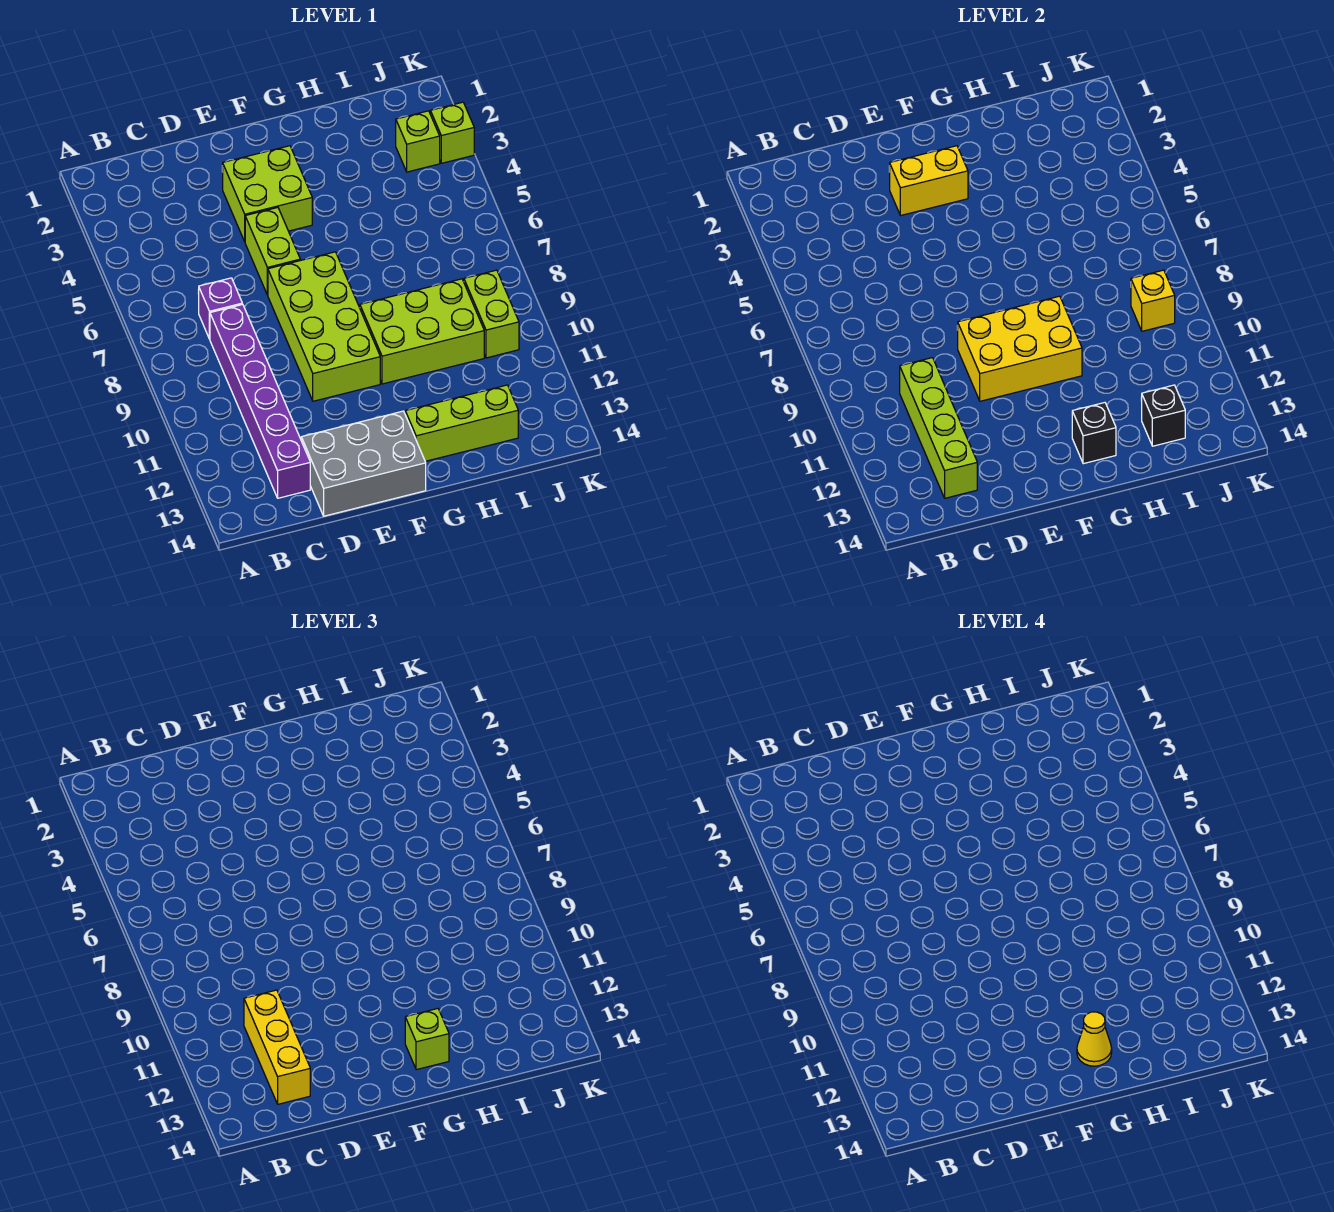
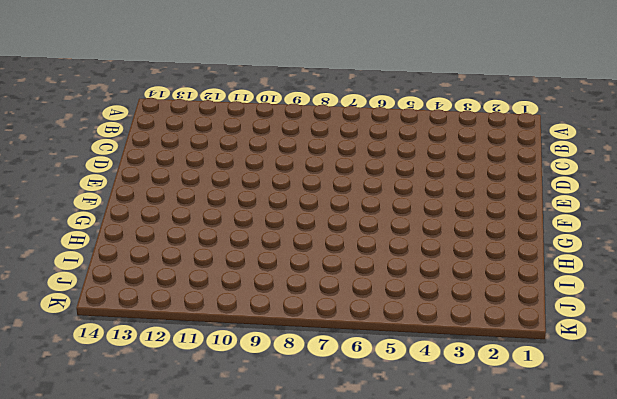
none -> purple brick C7 level 1
none -> purple brick C8:C13 level 1
none -> grey brick D13:F14 level 1

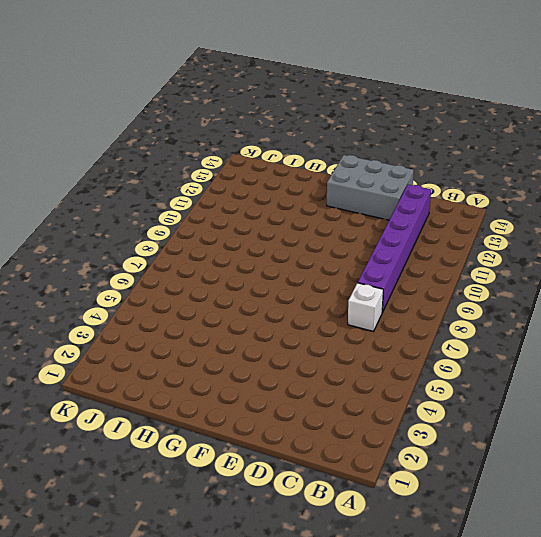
white brick C7 level 1 -> purple brick C7 level 1
none -> lime brick E3:F4 level 1
none -> lime brick E5:E6 level 1
none -> lime brick E7:F10 level 1

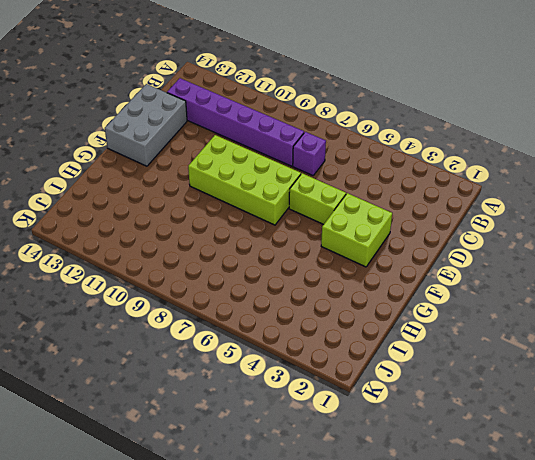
none -> lime brick G9:I10 level 1
none -> lime brick G13:I13 level 1
none -> lime brick J3 level 1

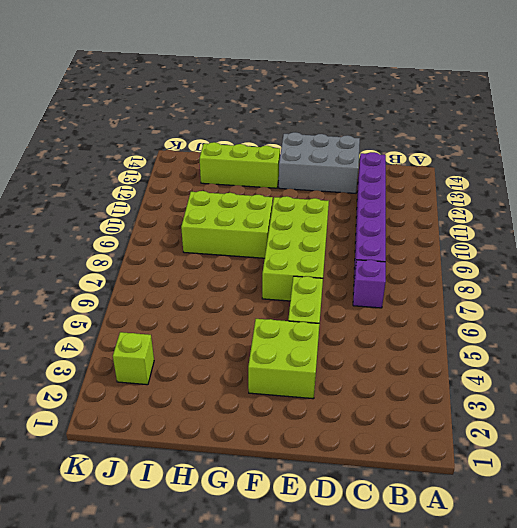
none -> lime brick J9:J10 level 1
none -> lime brick K3 level 1
none -> lime brick C10:C13 level 2

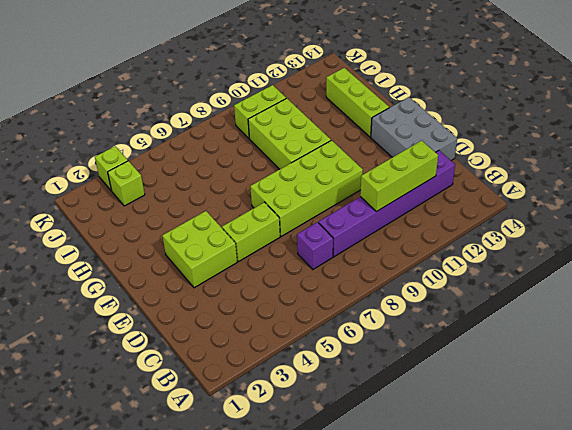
lime brick C10:C12 level 2 -> lime brick C10:C13 level 2
none -> yellow brick E3:F3 level 2
none -> yellow brick E9:G10 level 2
none -> black brick G13 level 2

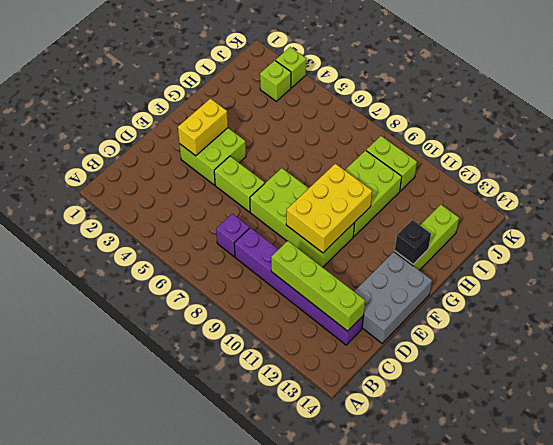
none -> black brick I13 level 2
none -> yellow brick J9 level 2
none -> yellow brick C11:C13 level 3

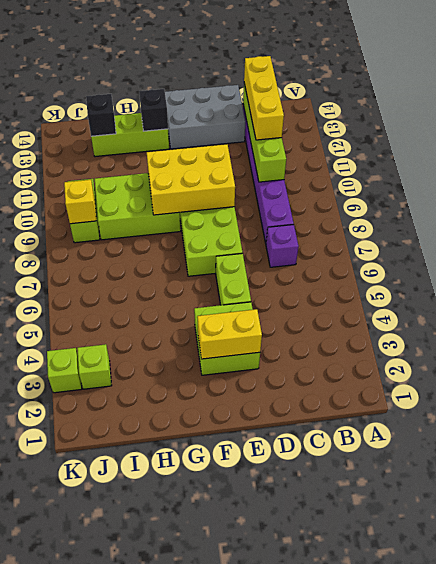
none -> lime brick G13 level 3
none -> yellow cone G13 level 4

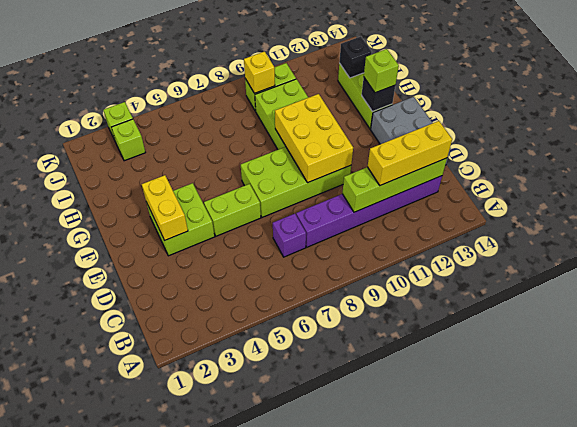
none -> yellow cone G13 level 4

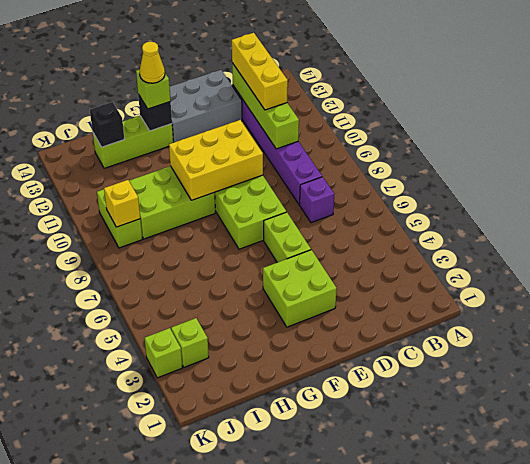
none -> yellow brick E3:F3 level 2

